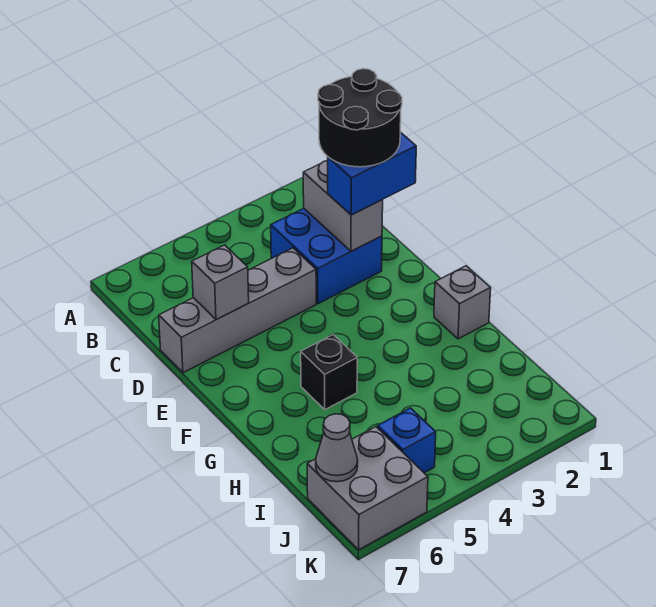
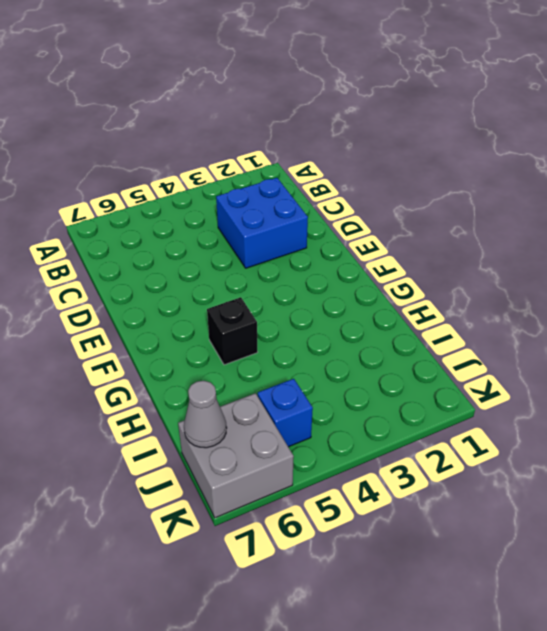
none -> grey brick D4:D7 level 1
none -> grey brick G1 level 1

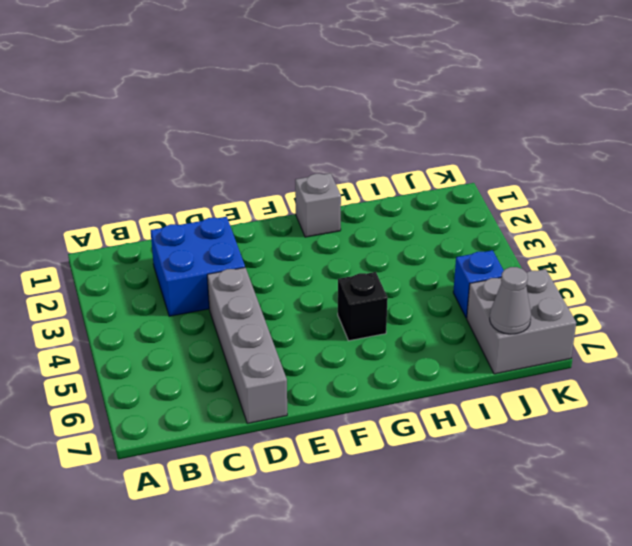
none -> grey brick C2:D2 level 2
none -> grey brick D6 level 2

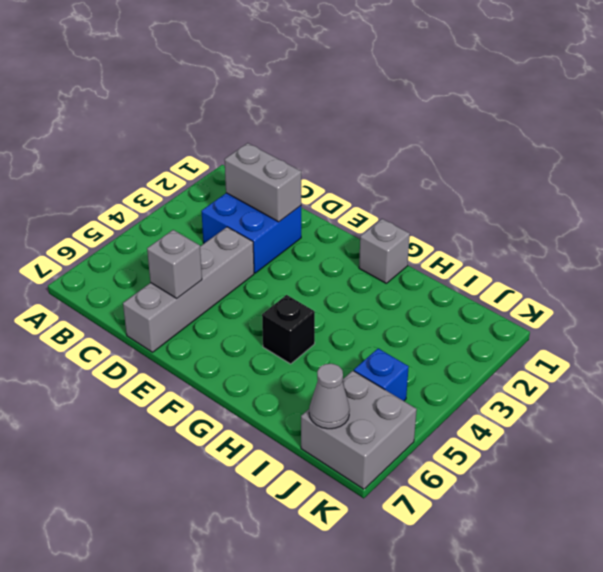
none -> blue brick D1:D2 level 3
none -> black round brick C1:D2 level 4

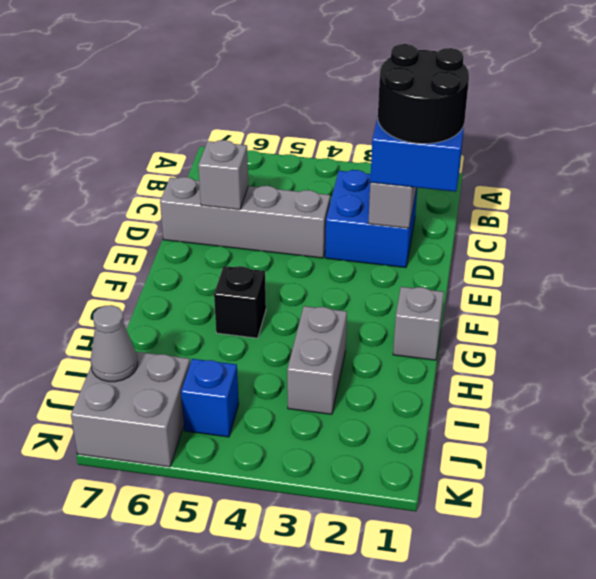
grey brick H3:I3 level 1 -> none

